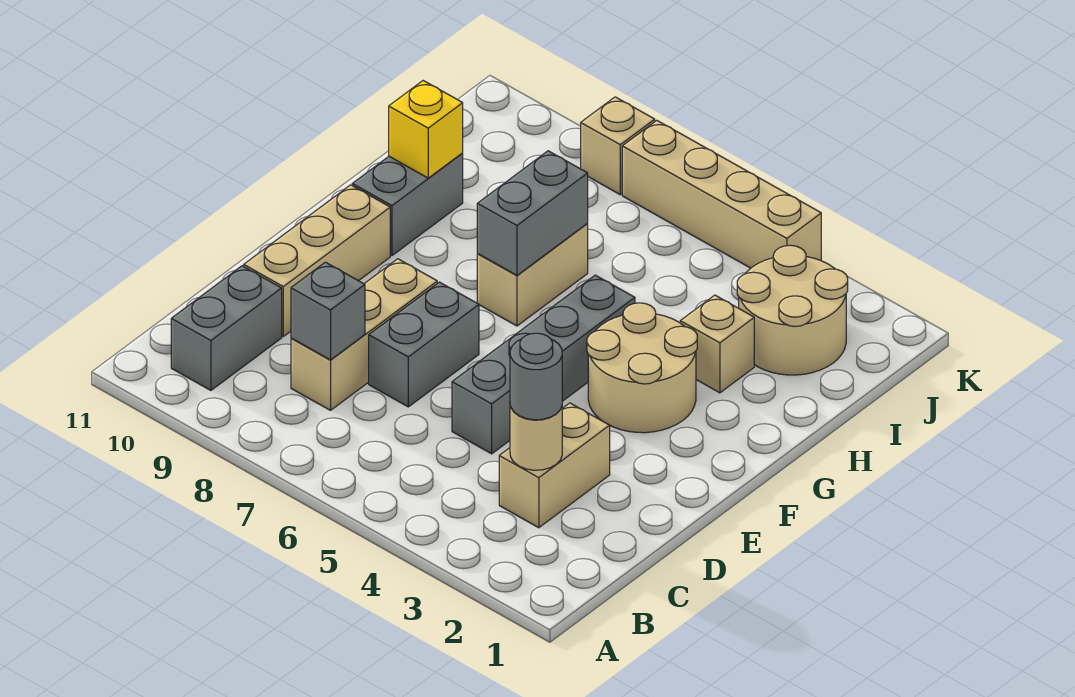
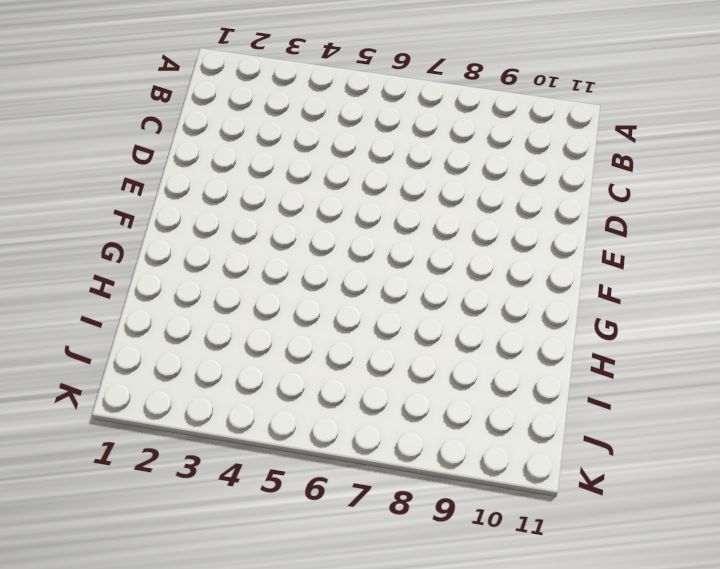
none -> grey brick B10:C10 level 1
none -> tan brick C3:D3 level 1
none -> tan brick C8:E8 level 1

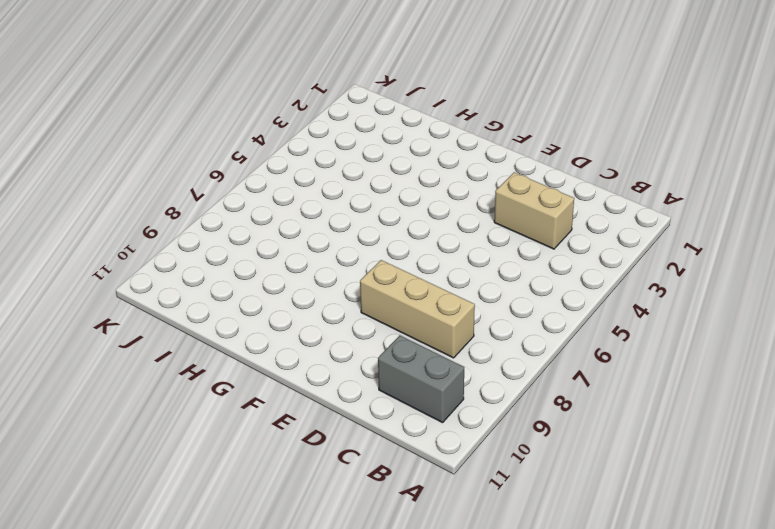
none -> grey brick D5:G5 level 1
none -> grey brick D7:E7 level 1
none -> tan brick D10:F10 level 1

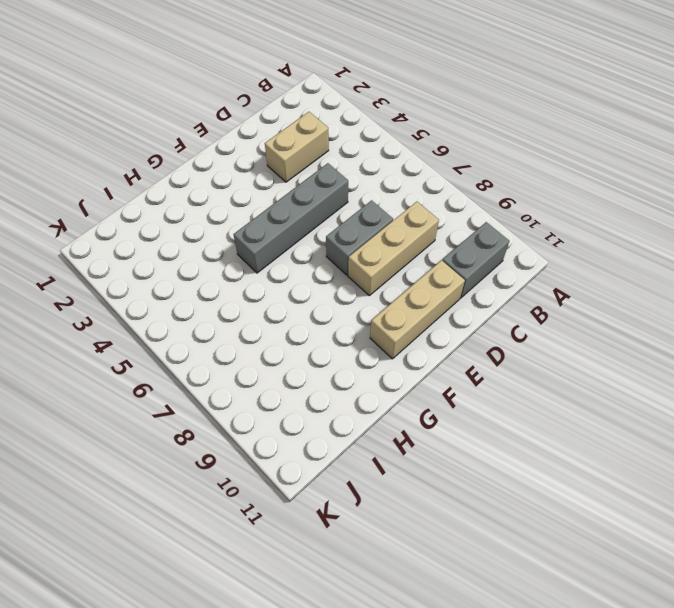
none -> tan round brick F3:G4 level 1
none -> tan brick G7:H7 level 1
none -> grey brick G10:H10 level 1

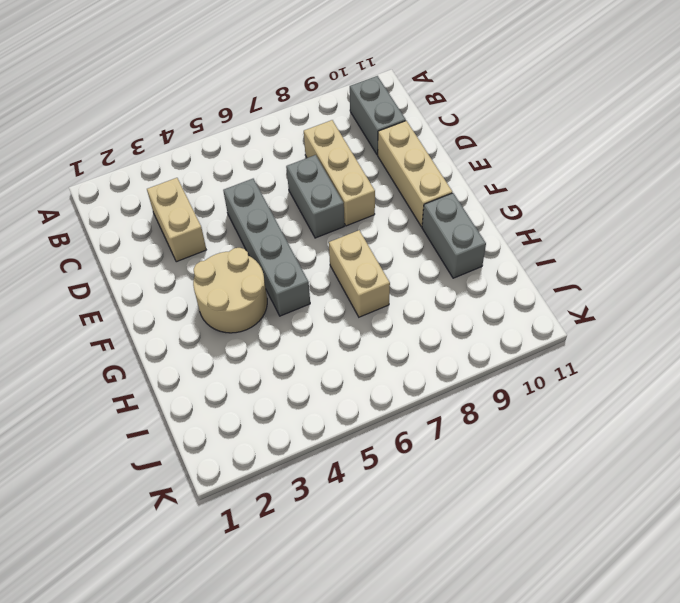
none -> tan brick H3 level 1
none -> tan round brick I2:J3 level 1
none -> tan brick K4:K7 level 1

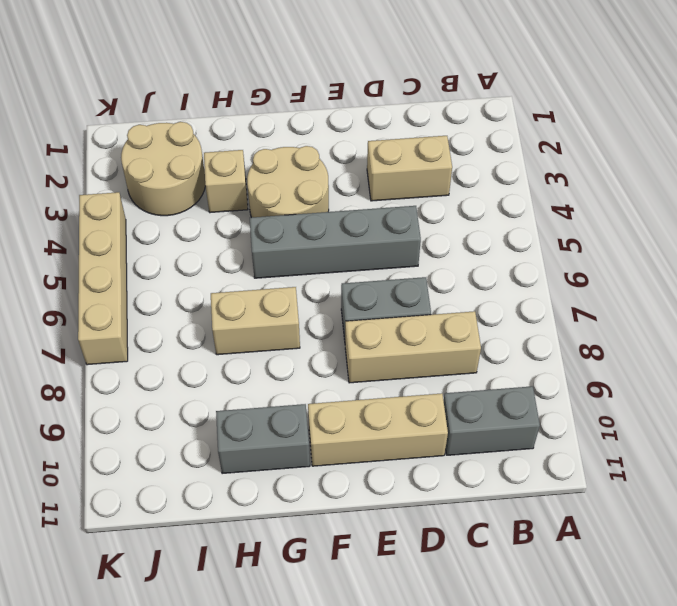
none -> tan brick K8 level 1
none -> tan round brick C3 level 2
none -> grey brick C8 level 2

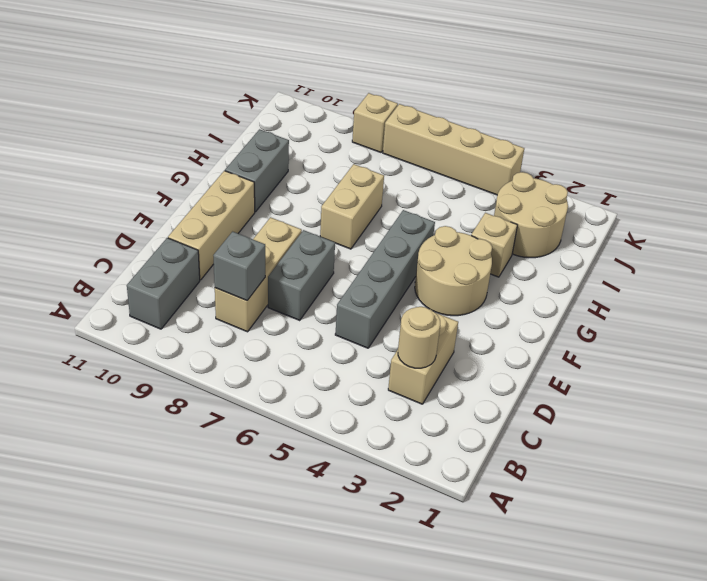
none -> grey brick G7:H7 level 2
none -> yellow brick H10 level 2
none -> grey round brick C3 level 3

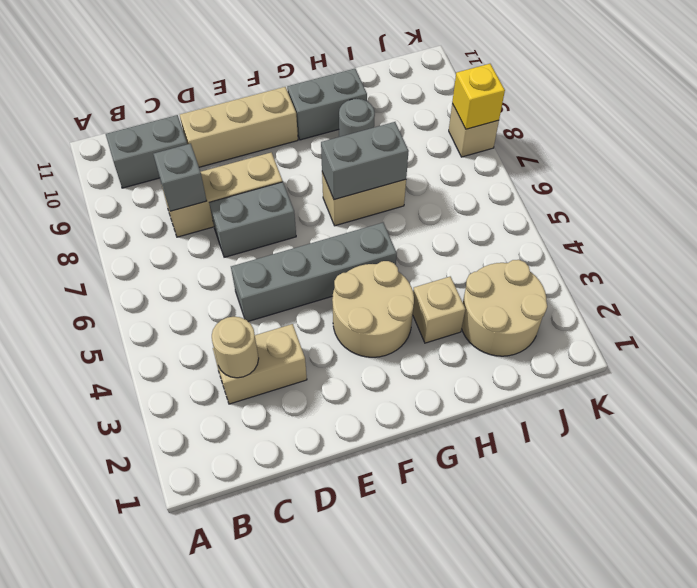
grey round brick H9 level 1 -> grey round brick C3 level 3
yellow brick K8 level 2 -> yellow brick H10 level 2
none -> tan brick K4:K7 level 1

